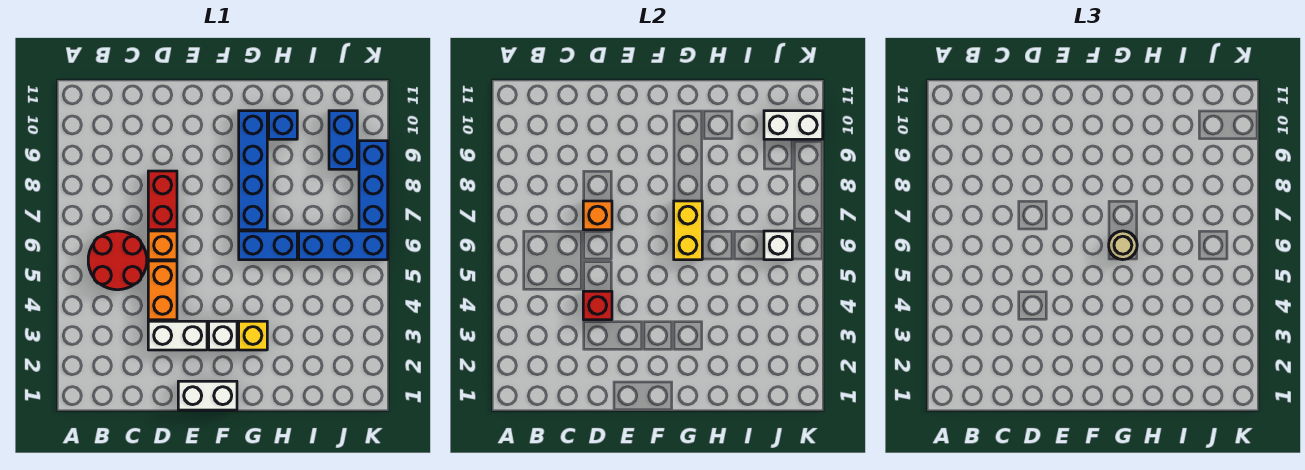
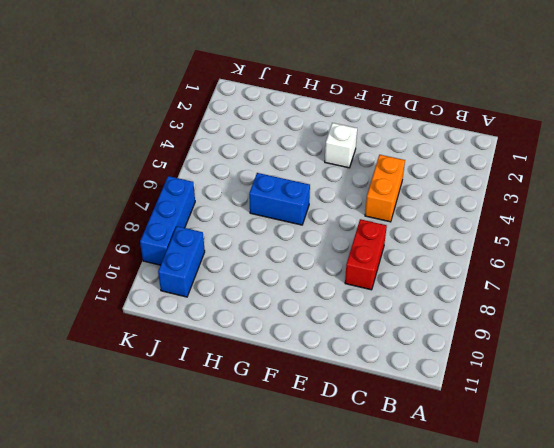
none -> red round brick B5:C6 level 1
none -> white brick D3:E3 level 1
none -> orange brick D6 level 1

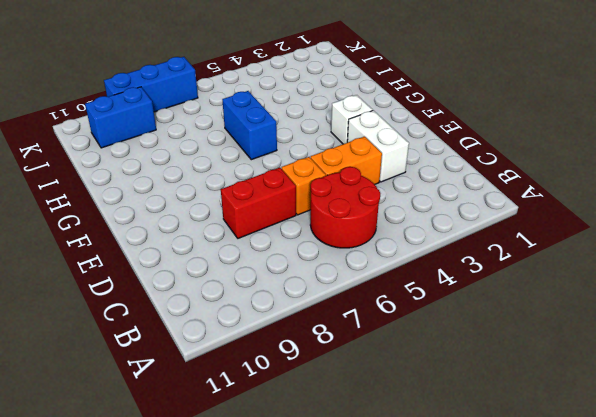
none -> white brick E1:F1 level 1
none -> yellow brick G3 level 1
none -> blue brick G7:G10 level 1

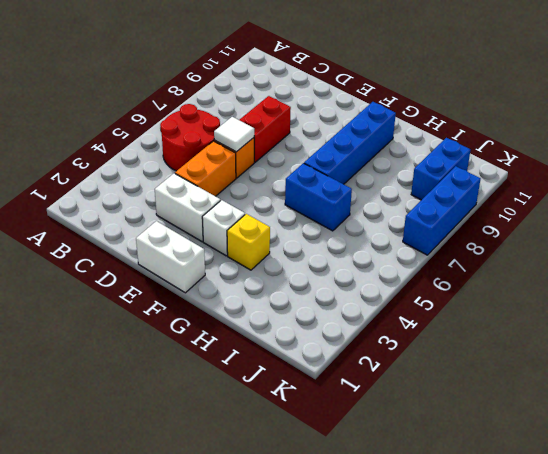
white tile D6 level 2 -> none
none -> blue brick H10 level 1
none -> blue brick I6:K6 level 1
none -> red brick D4 level 2

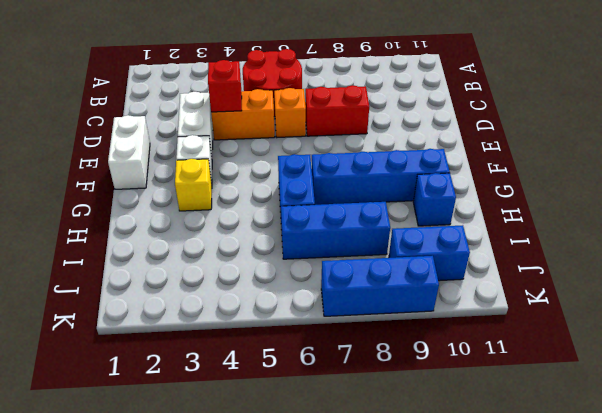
blue brick I6:I8 level 1 -> blue brick I6:K6 level 1
none -> orange brick D7 level 2
none -> yellow brick G6:G7 level 2
none -> white brick J6 level 2

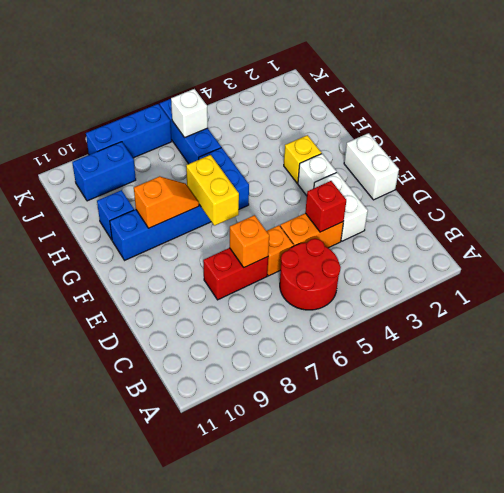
yellow brick F7:G7 level 2 -> yellow brick G6:G7 level 2
orange slope G8:G9 level 2 top 9 -> none
none -> white brick J10:K10 level 2
none -> tan round brick G6 level 3

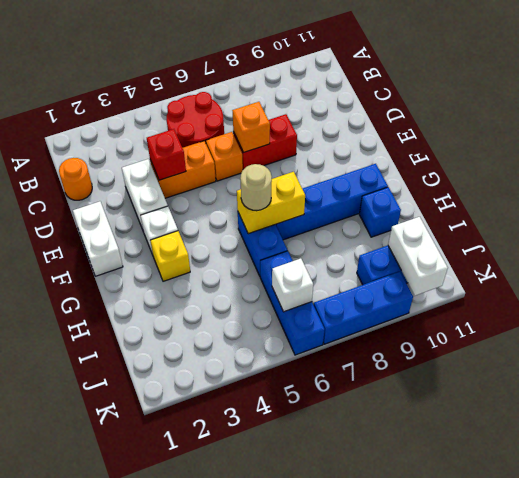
orange round brick C1 level 1 -> none

